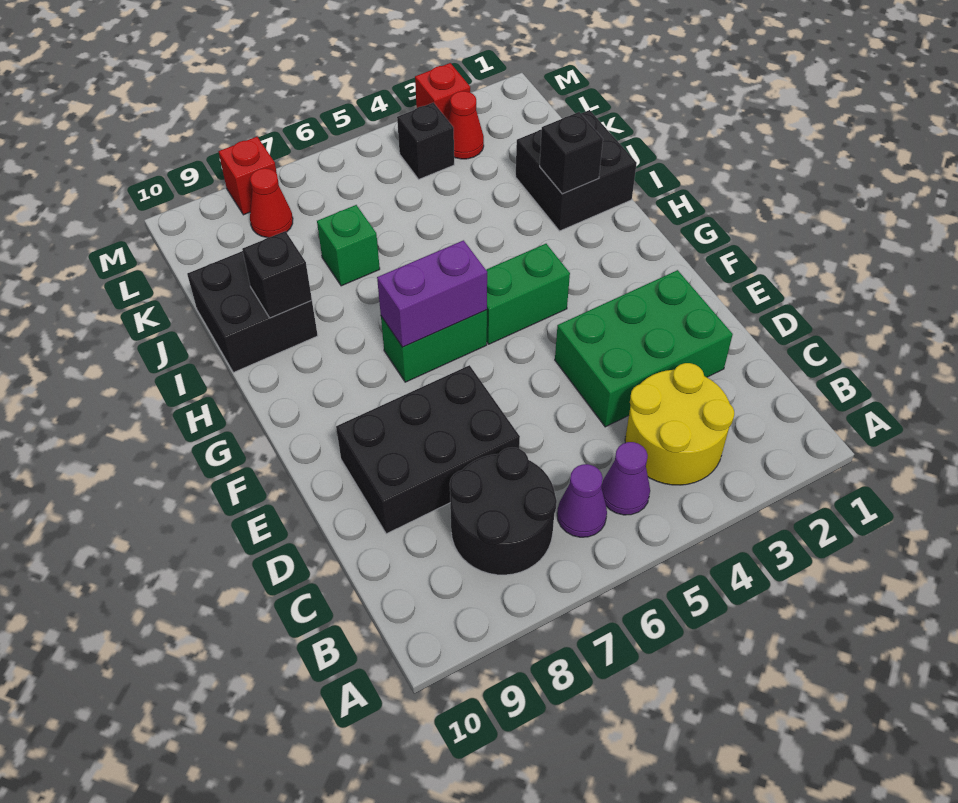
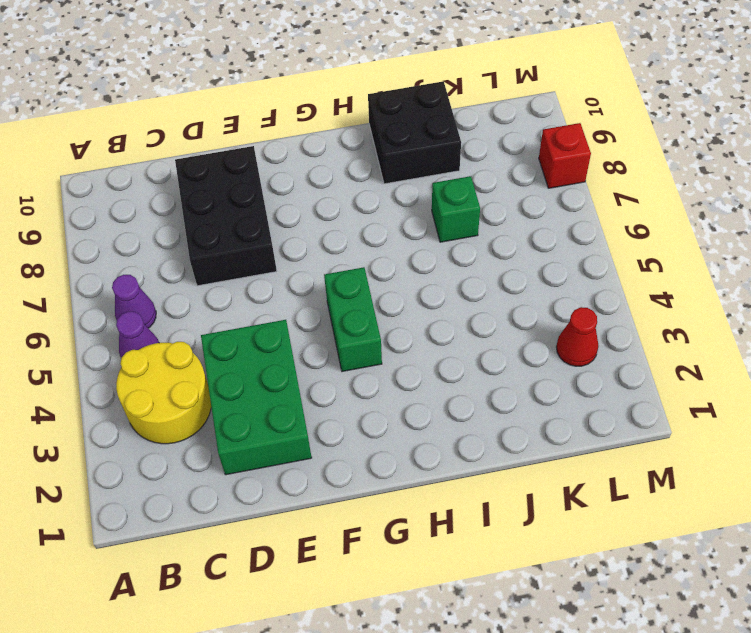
none -> black round brick B7:C8 level 1
none -> green brick G6:G7 level 1
none -> black brick I1:J2 level 1

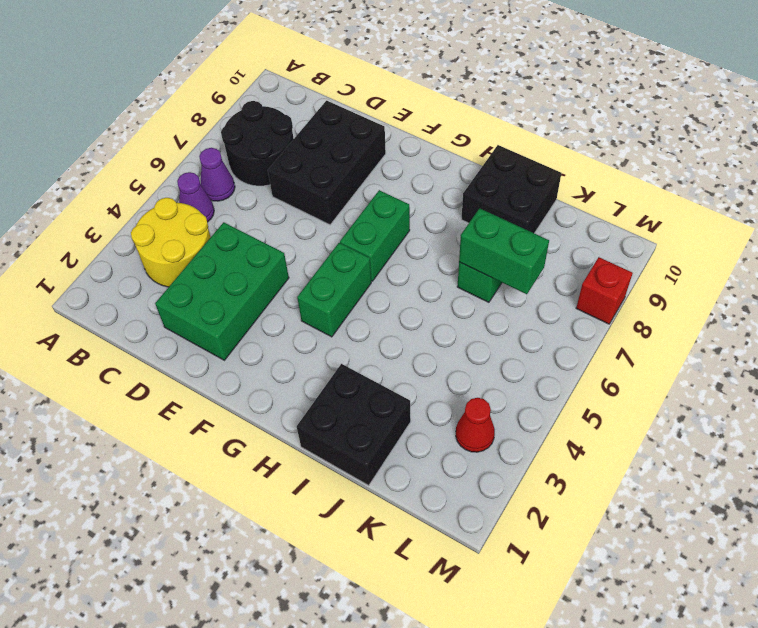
green brick J7:K7 level 2 -> none
none -> black brick L4 level 1
none -> red cone L8 level 1
none -> red brick M3 level 1

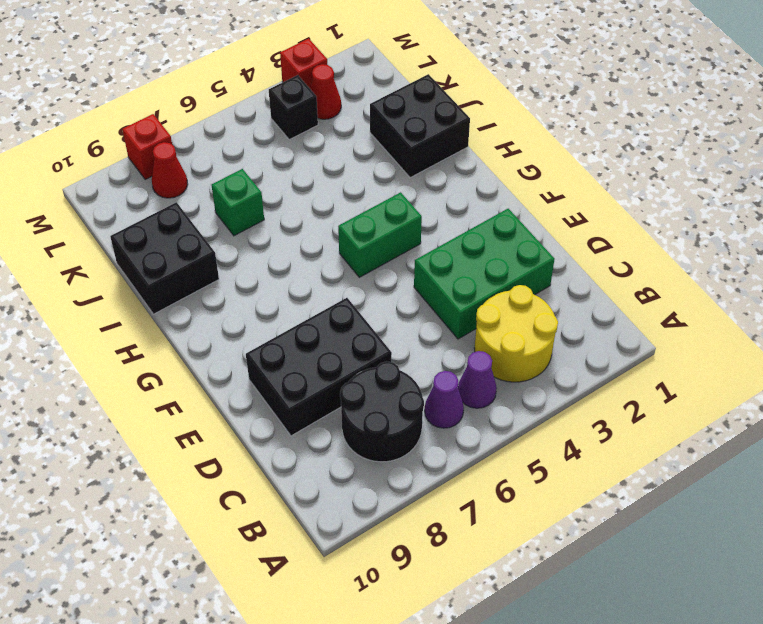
none -> green brick G6:G7 level 1
none -> purple brick G6:G7 level 2
none -> black brick I2 level 2

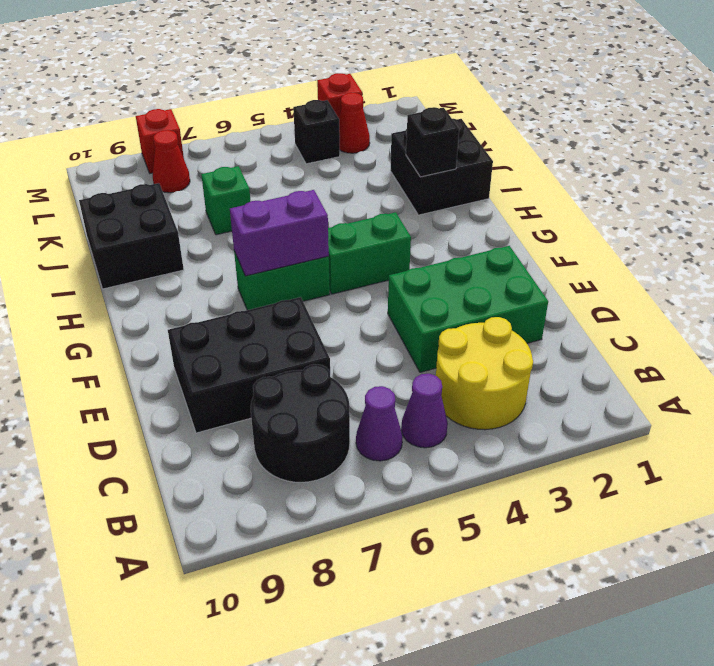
none -> black brick I9 level 2

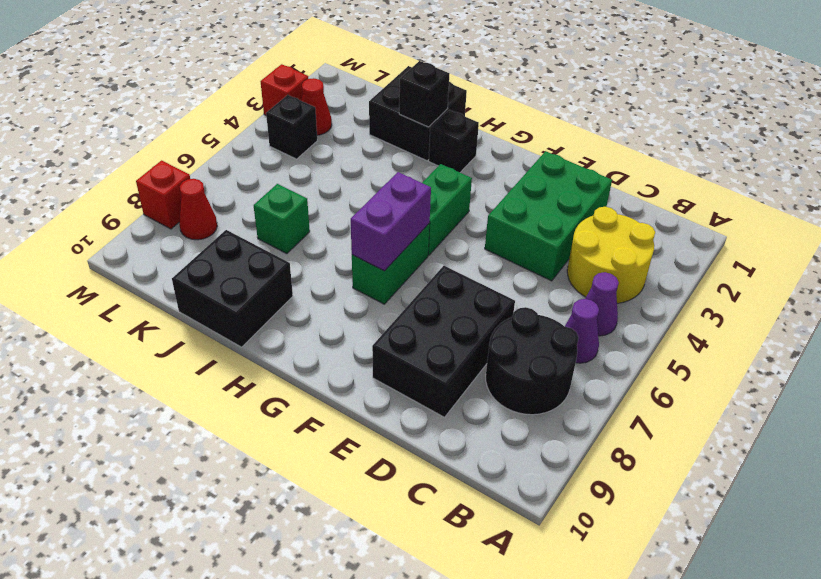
black brick H2 level 1 -> black brick I9 level 2

